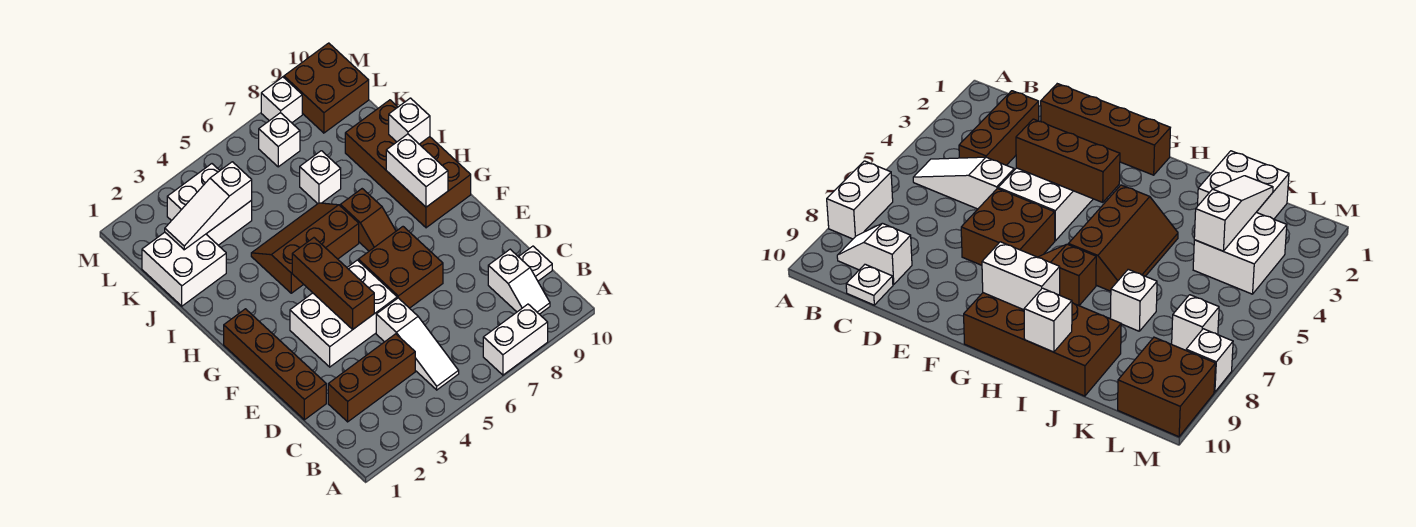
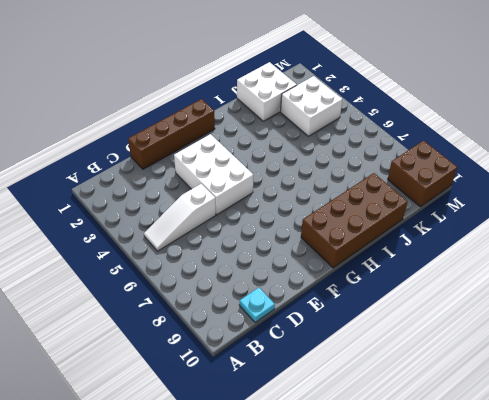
cyan plate C10 level 1 -> white plate C10 level 1
none -> white brick A7:A8 level 1
none -> white slope B9:C9 level 1 top C
none -> brown brick C2:C4 level 1

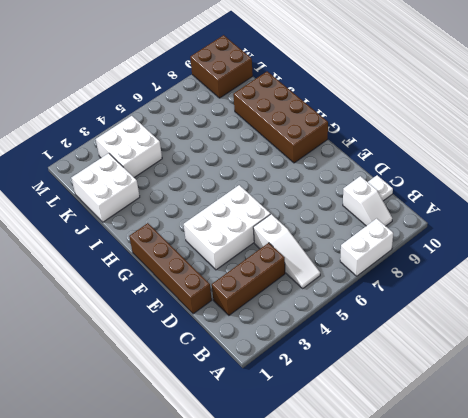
none -> brown brick E6:F7 level 1
none -> brown slope G7:H7 level 1 top H
none -> brown slope H4:I6 level 1 top H

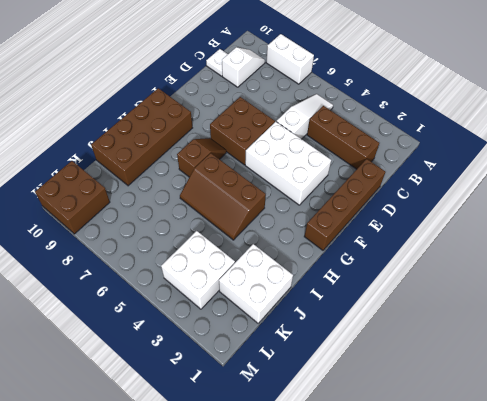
none -> white brick J7 level 1
none -> white brick L7 level 1
none -> white brick M8 level 1

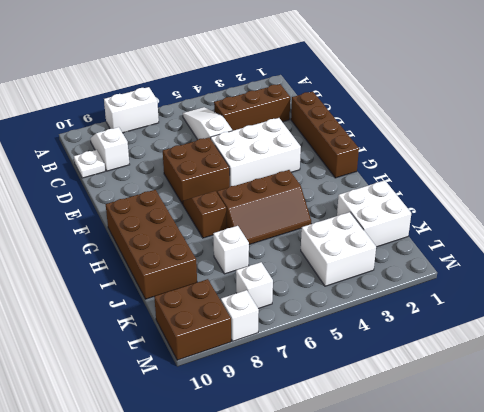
none -> brown brick E4:G4 level 2
none -> white brick G9:H9 level 2
none -> white brick I10 level 2

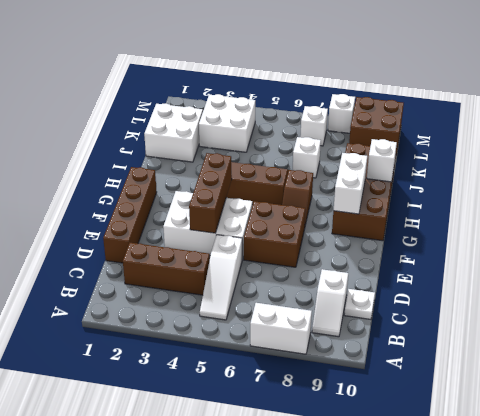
none -> white slope K2:K4 level 2 top 4

